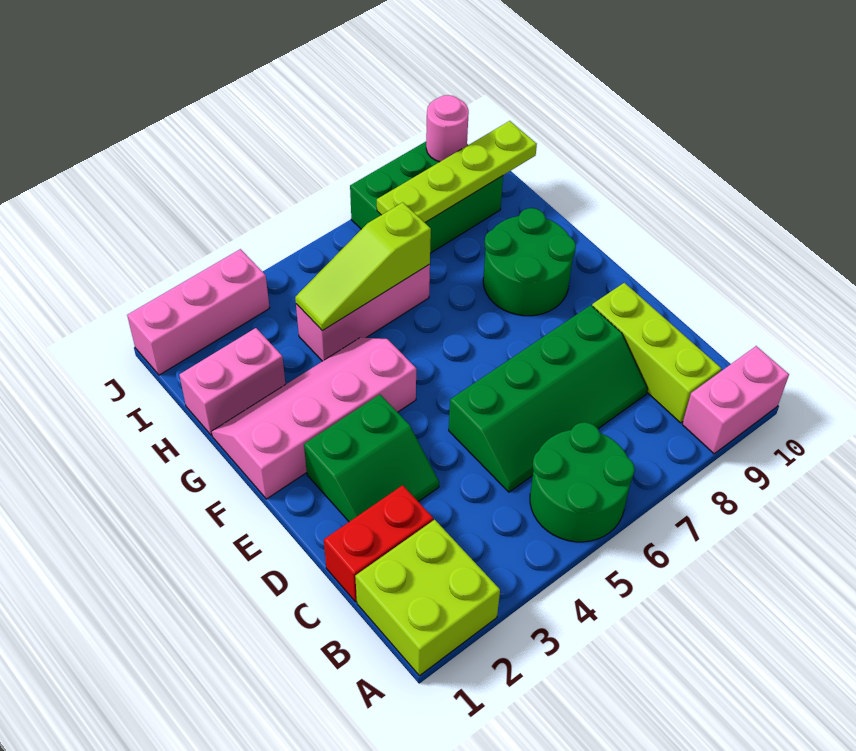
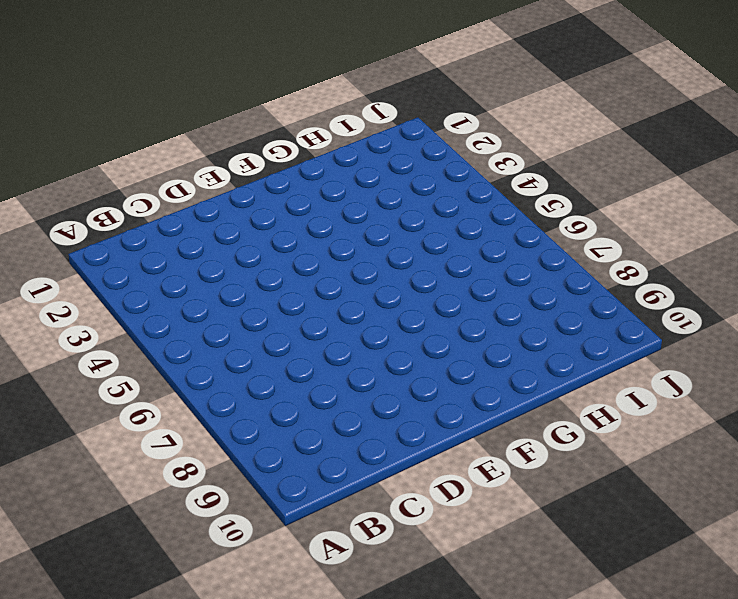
none -> lime brick A1:B2 level 1
none -> green round brick A5:B6 level 1
none -> pink brick A9:A10 level 1

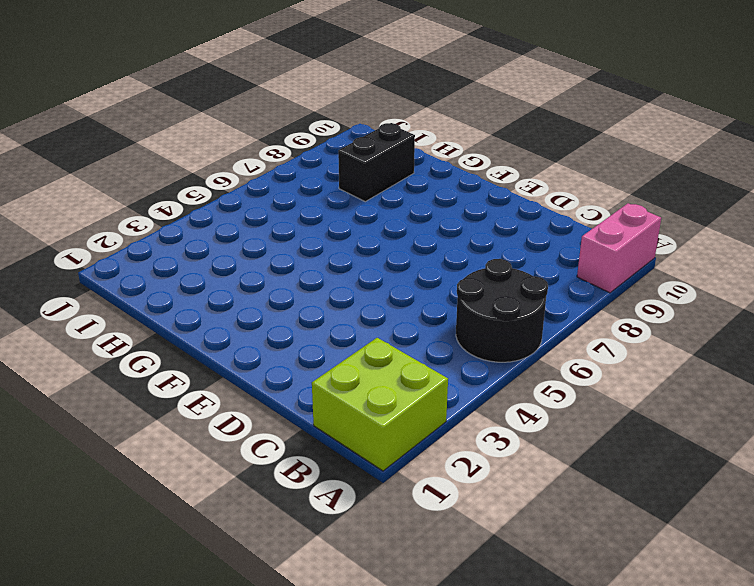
black round brick A5:B6 level 1 -> green round brick A5:B6 level 1
black brick H8:H9 level 1 -> none
none -> lime brick B9:D9 level 1
none -> red brick C1:C2 level 1
none -> green slope C5:D8 level 1 top D

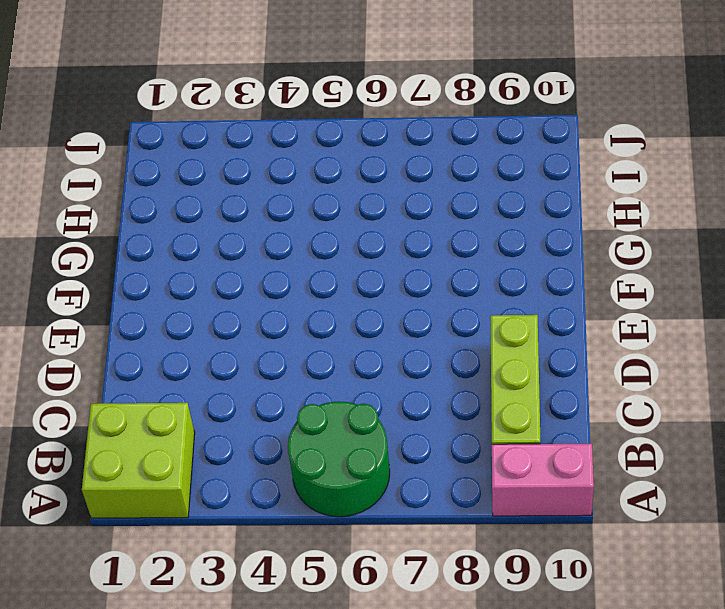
none -> red brick C1:C2 level 1
none -> green slope C5:D8 level 1 top D
none -> green slope D2:E3 level 1 top E

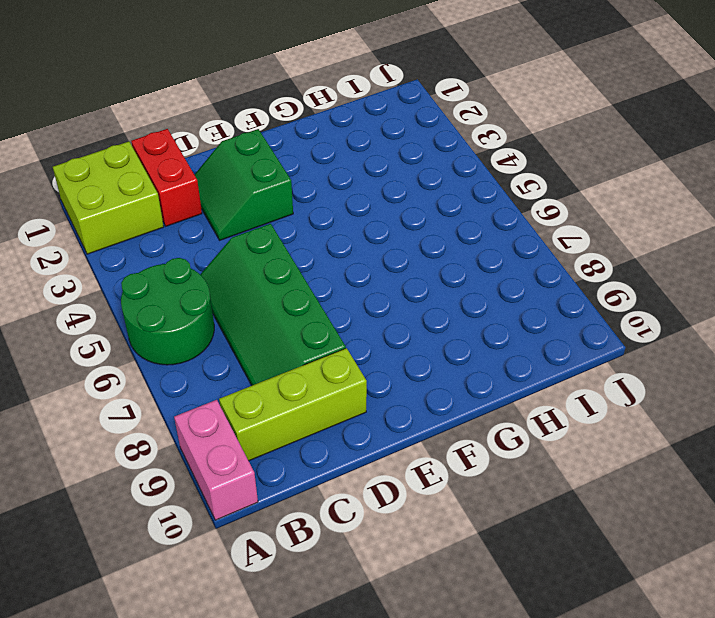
none -> pink slope F1:G4 level 1 top F
none -> green round brick F8:G9 level 1
none -> pink brick H1:H2 level 1

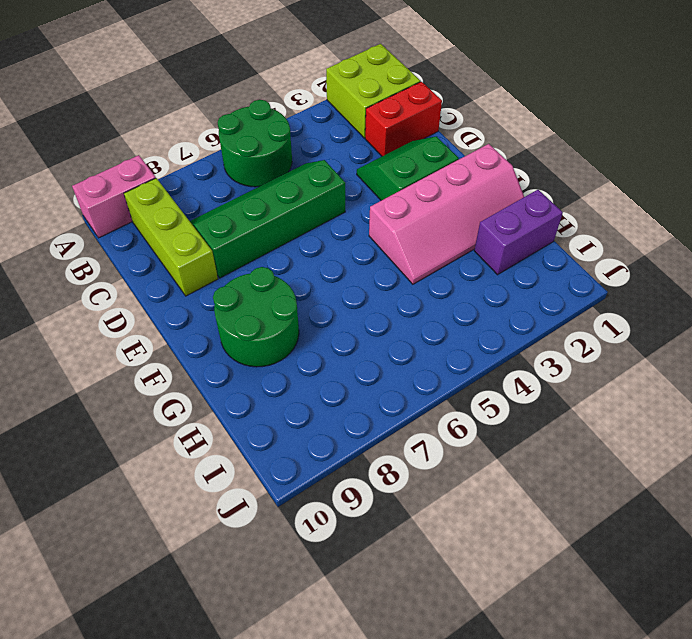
purple brick H1:H2 level 1 -> pink brick H1:H2 level 1
none -> pink brick H4:H6 level 1
none -> green brick I7:J9 level 1
none -> pink brick J1:J3 level 1

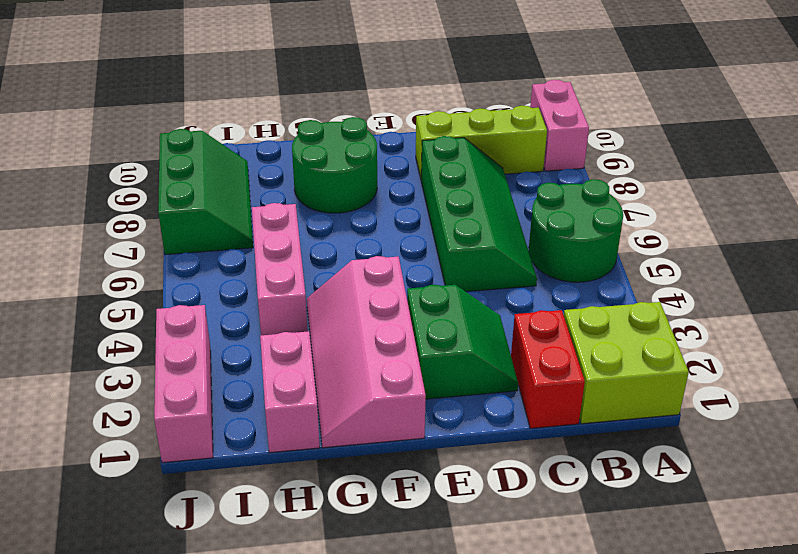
green slope I7:J9 level 1 top J -> green brick I7:J9 level 1
none -> lime slope H4:H6 level 2 top 6
none -> lime plate I7:I10 level 2
none -> pink round brick J9 level 2

